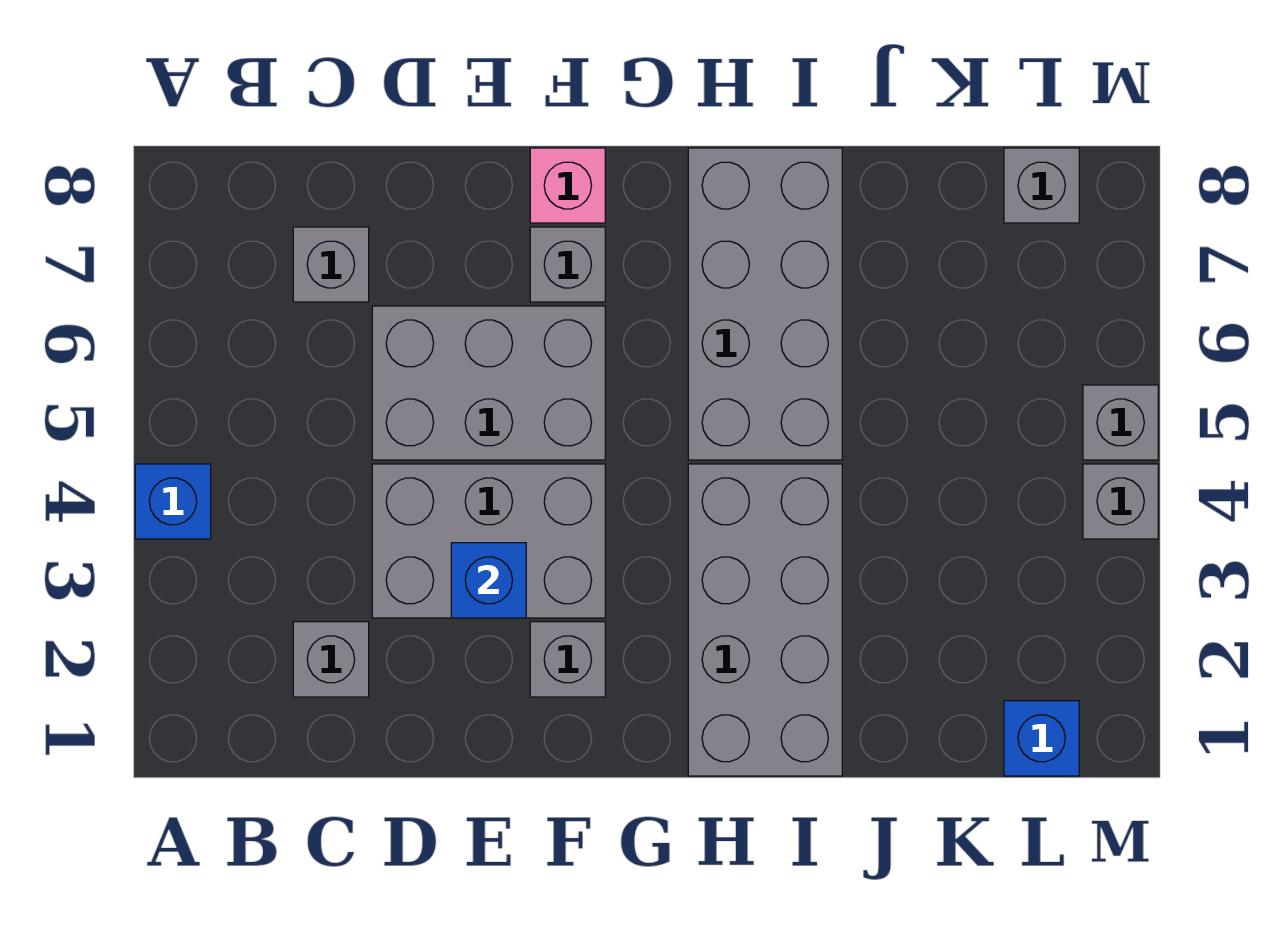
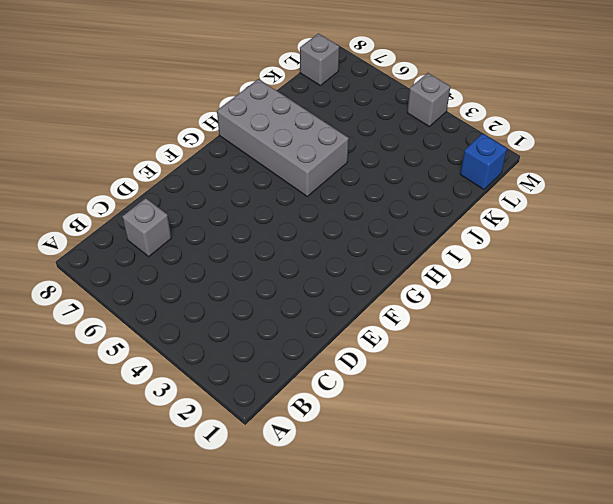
none -> blue brick A4 level 1
none -> grey brick C2 level 1
none -> grey brick D3:F4 level 1

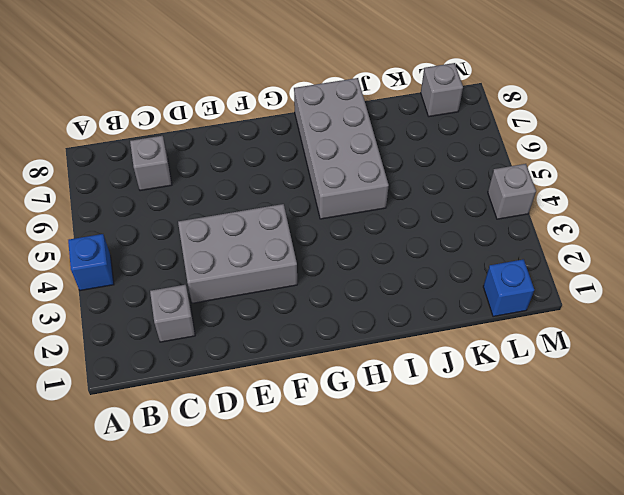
none -> grey brick D5:F6 level 1
none -> grey brick F2 level 1
none -> grey brick F7 level 1

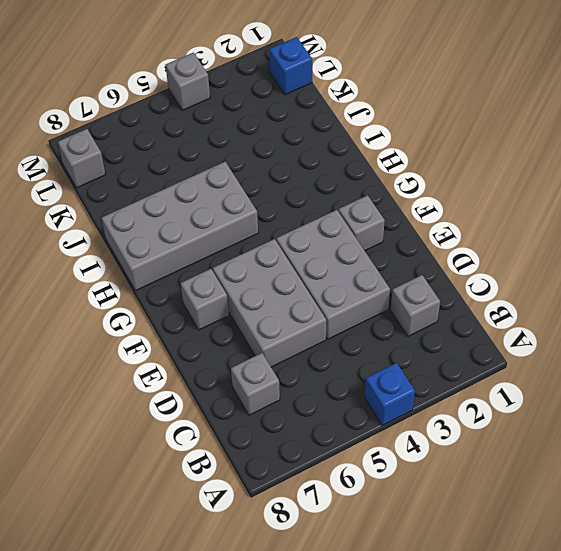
none -> pink brick F8 level 1
none -> grey brick H1:I4 level 1
none -> grey brick M5 level 1

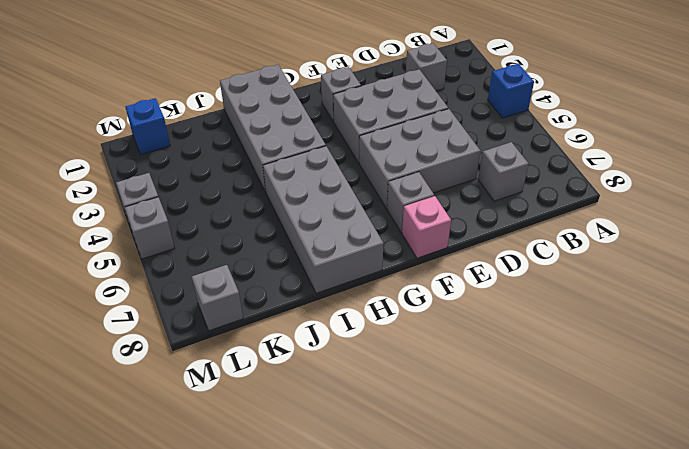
none -> blue brick E3 level 2

